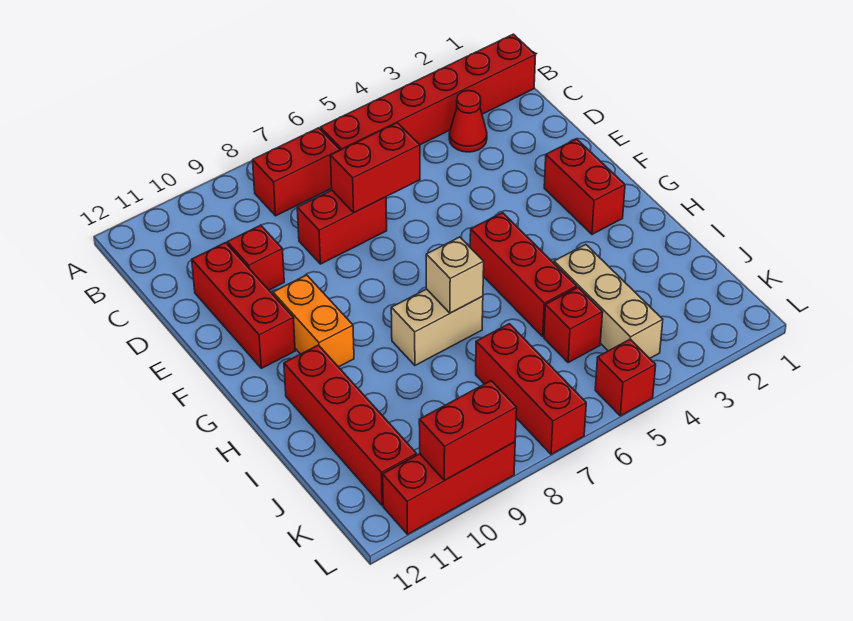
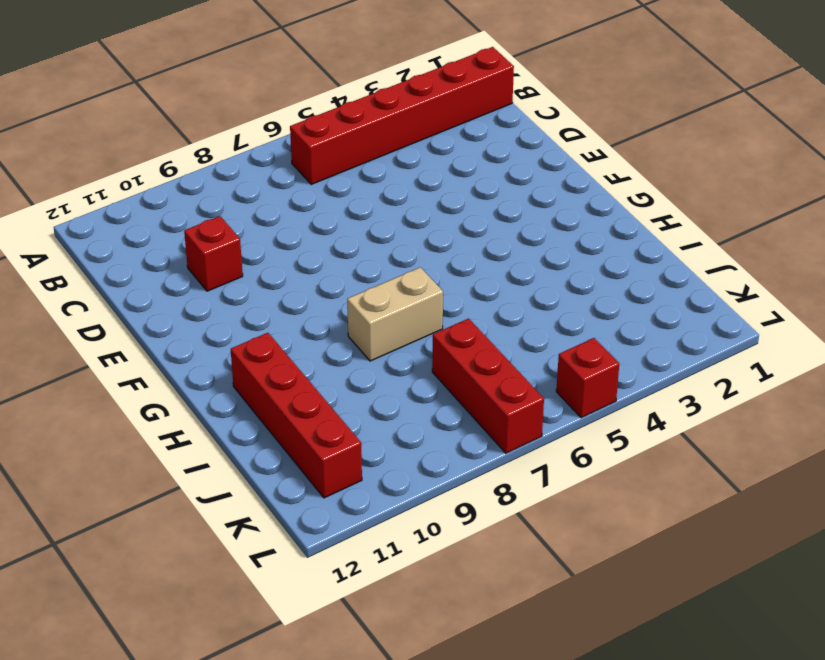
none -> red brick B7:B8 level 1
none -> red cone C3 level 1
none -> red brick D7:D8 level 1

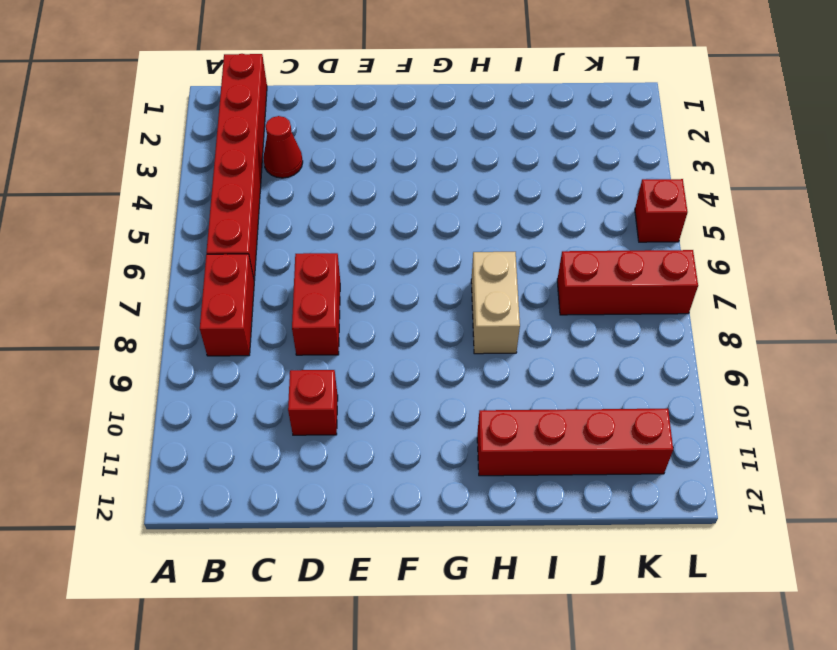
none -> red brick D11:F11 level 1
none -> red brick F2:G2 level 1
none -> orange brick F10:G10 level 1

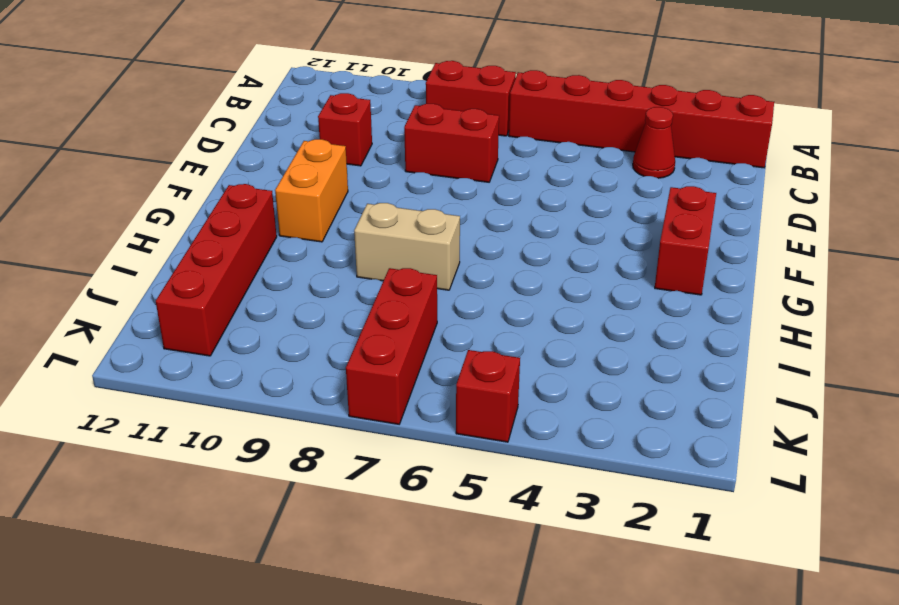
none -> red brick D11:F11 level 1
none -> red brick G5:I5 level 1
none -> tan brick I4:K4 level 1

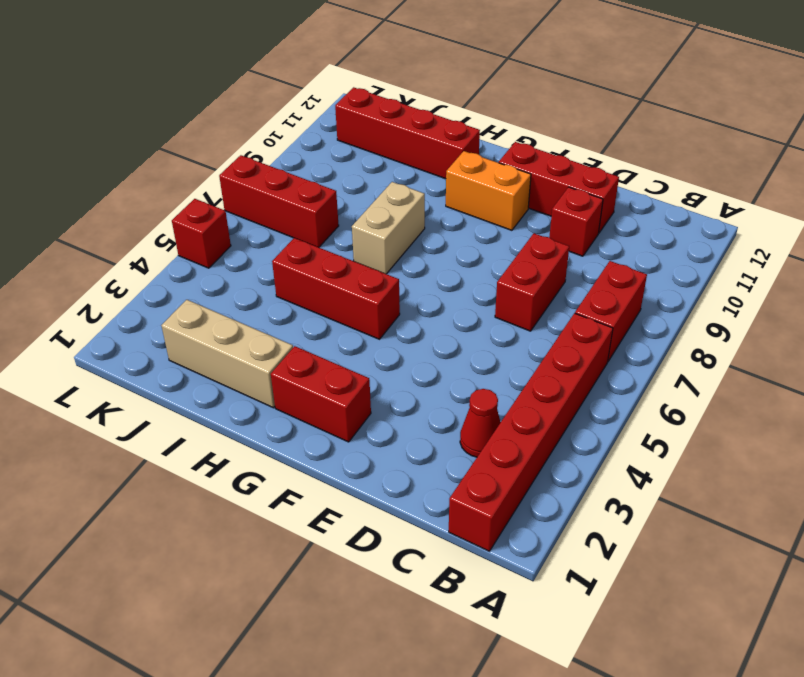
tan brick H2:J2 level 1 -> tan brick I4:K4 level 1
none -> red brick J5 level 1
none -> red brick L9:L11 level 1
none -> red brick D6:D7 level 2

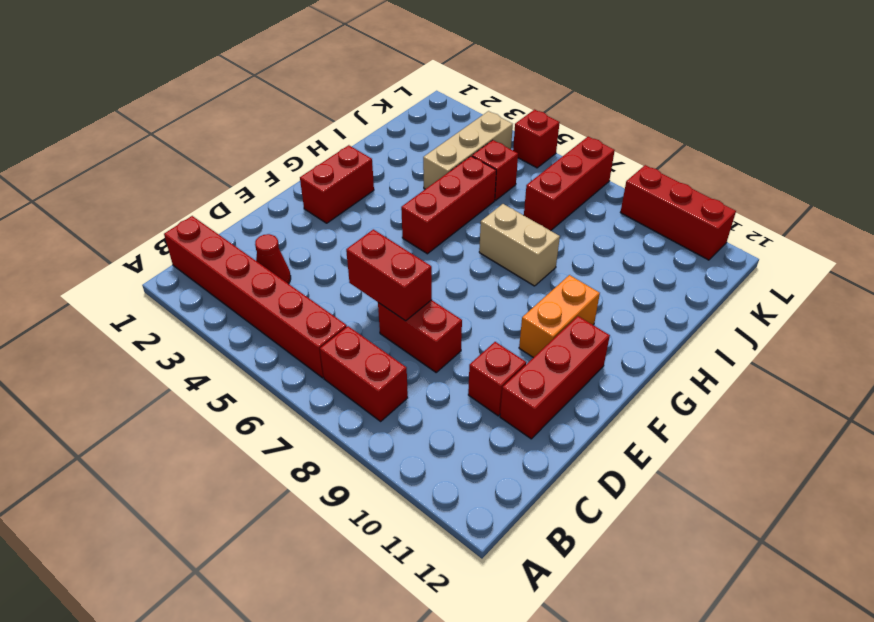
none -> red brick H11:K11 level 1
none -> tan brick H7 level 2
none -> red brick L9:L10 level 2

